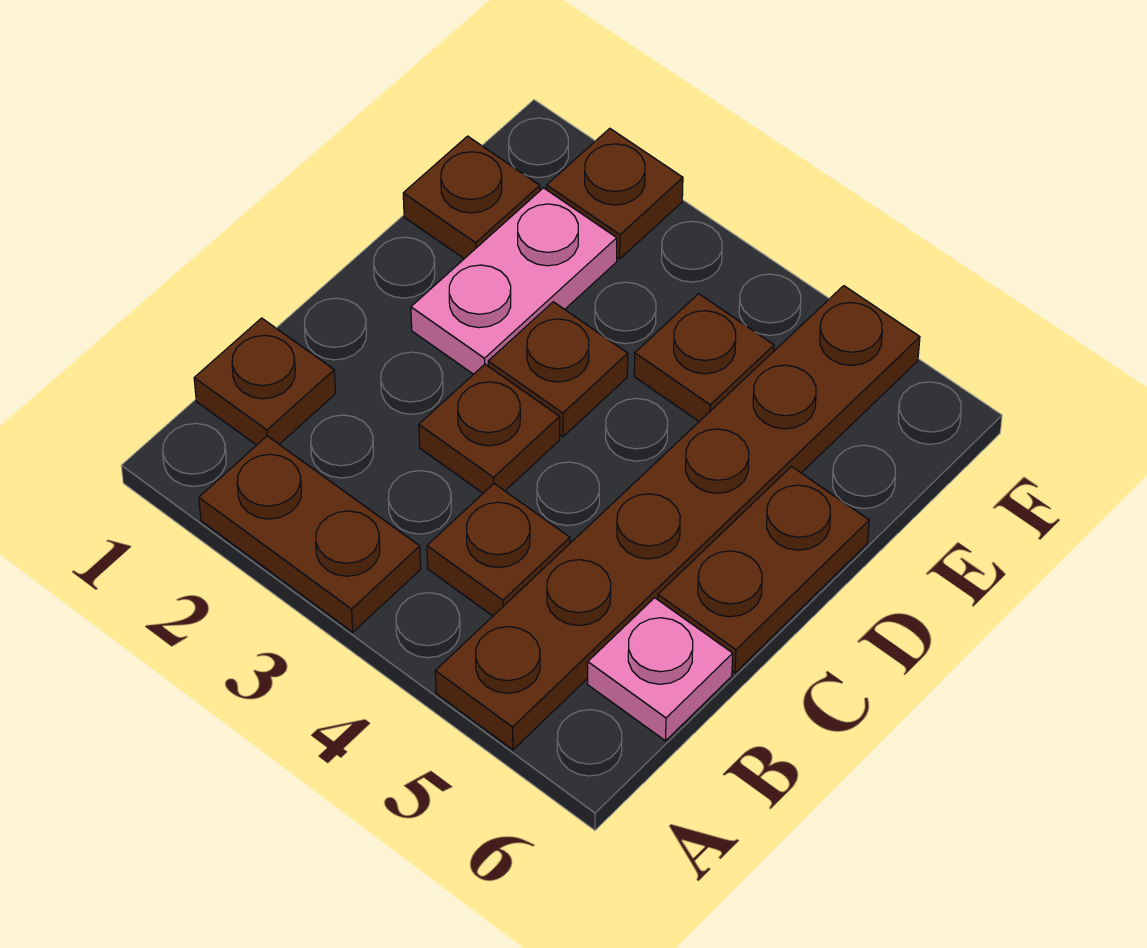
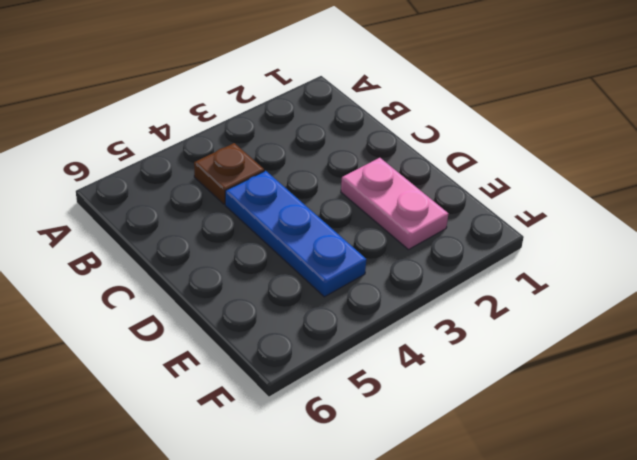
blue plate C4:E4 level 1 -> brown plate E4 level 1
none -> brown plate A2:A3 level 1
none -> brown plate A5:F5 level 1
none -> brown plate B1 level 1

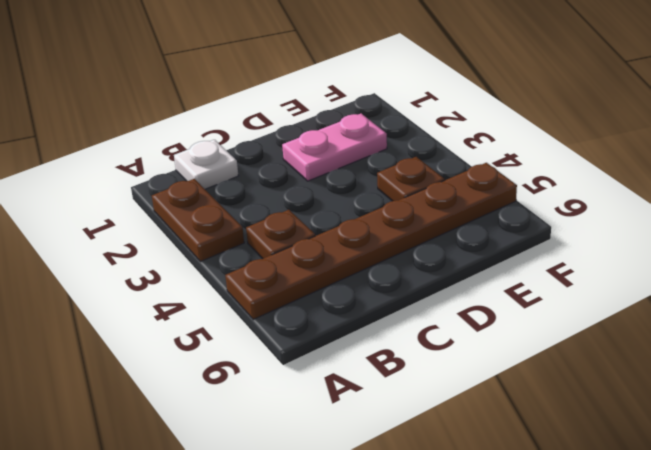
white plate B1 level 1 -> brown plate B1 level 1
none -> pink plate B6 level 1
none -> brown plate C3 level 1
none -> brown plate C6:D6 level 1

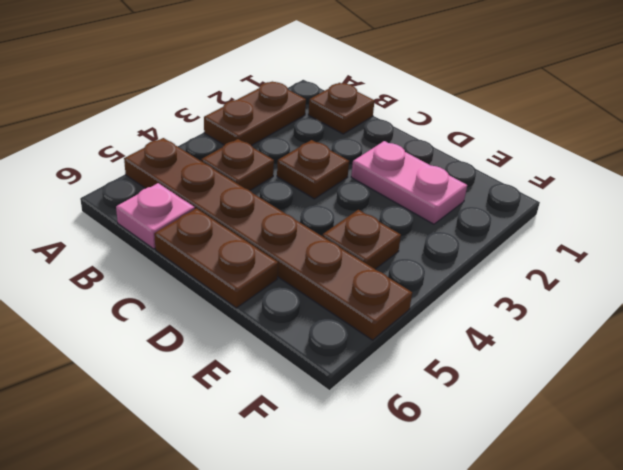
none -> brown plate D3 level 1
none -> brown plate E1 level 1
none -> brown plate F2 level 1

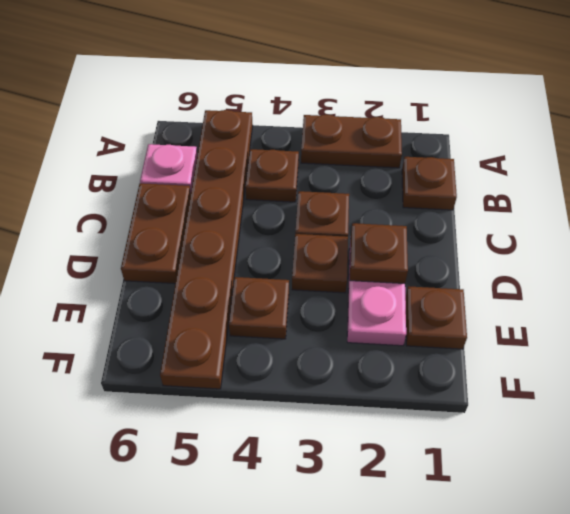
brown plate D2 level 2 -> brown plate F2 level 1

